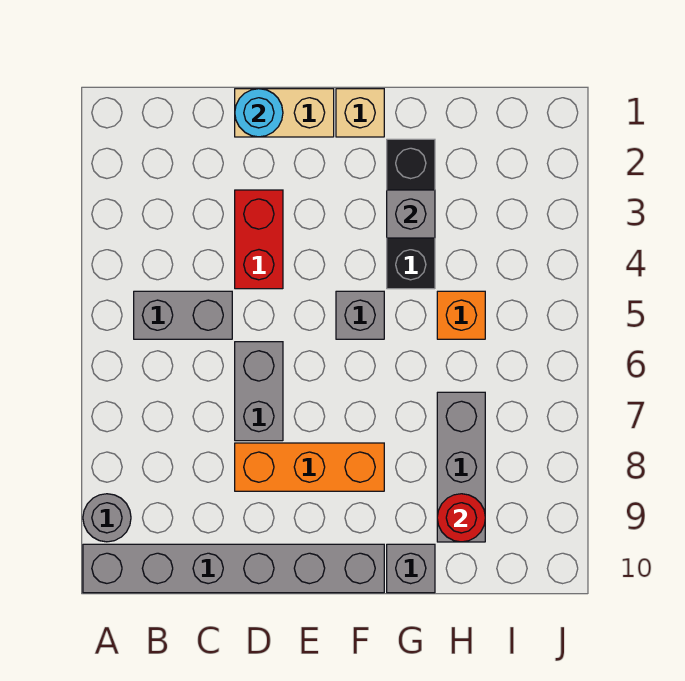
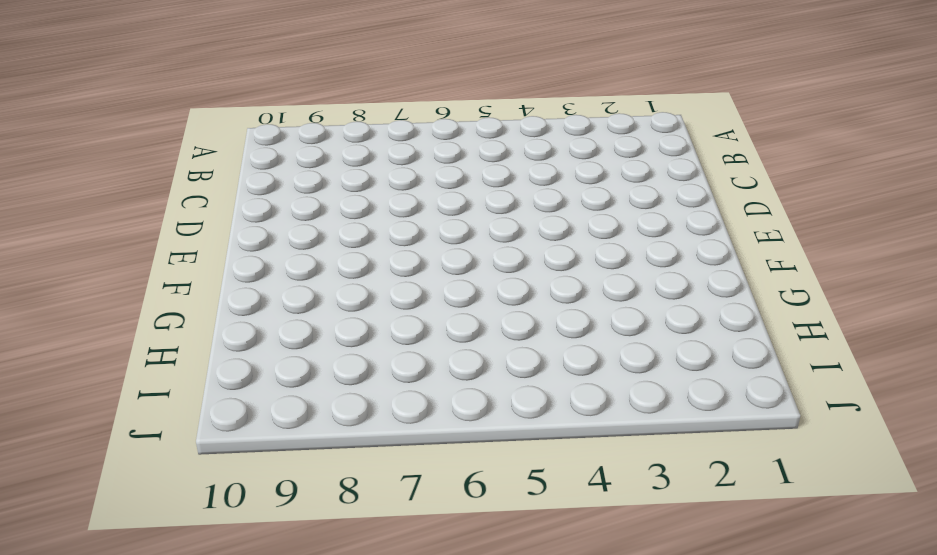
none -> grey round brick A9 level 1
none -> grey brick A10:F10 level 1
none -> grey brick B5:C5 level 1

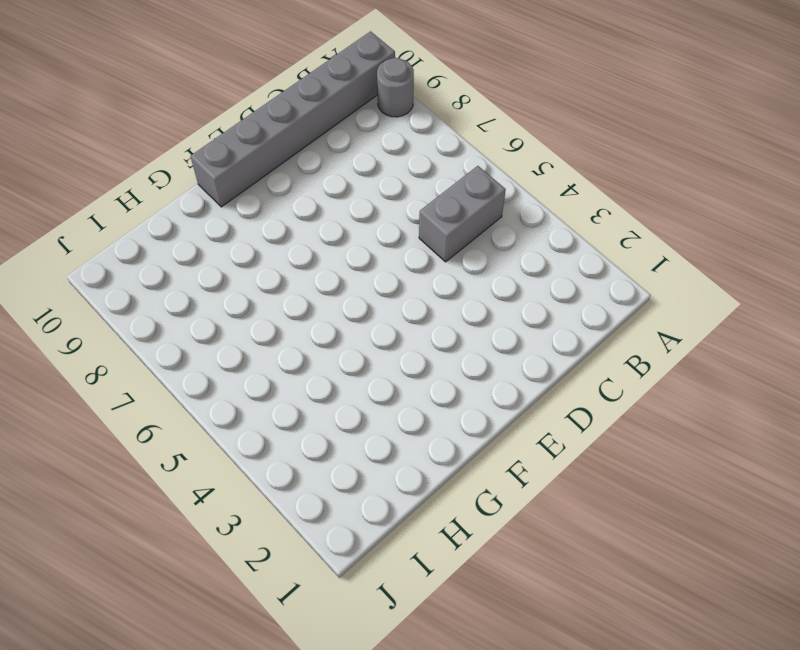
none -> tan brick D1:E1 level 1
none -> red brick D3:D4 level 1
none -> grey brick D6:D7 level 1

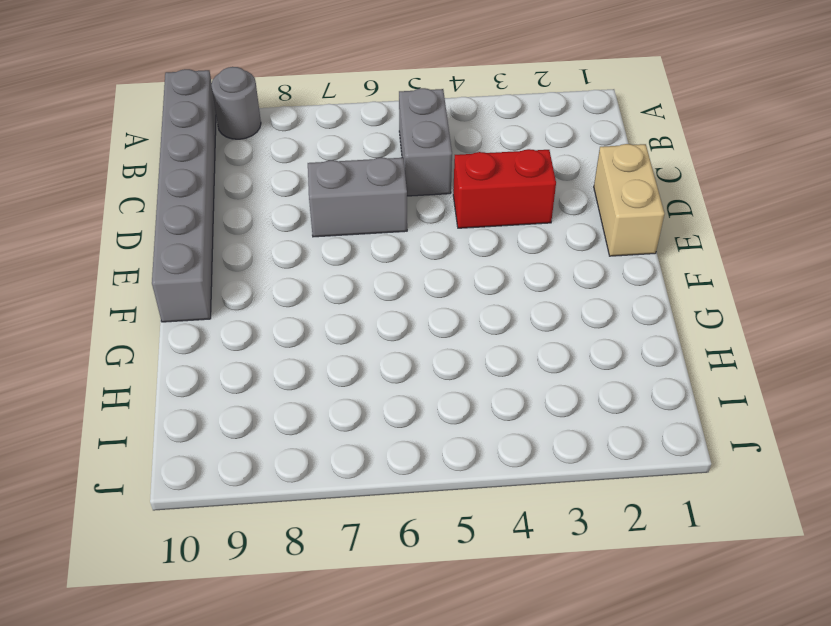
none -> orange brick D8:F8 level 1
none -> tan brick F1 level 1
none -> grey brick F5 level 1

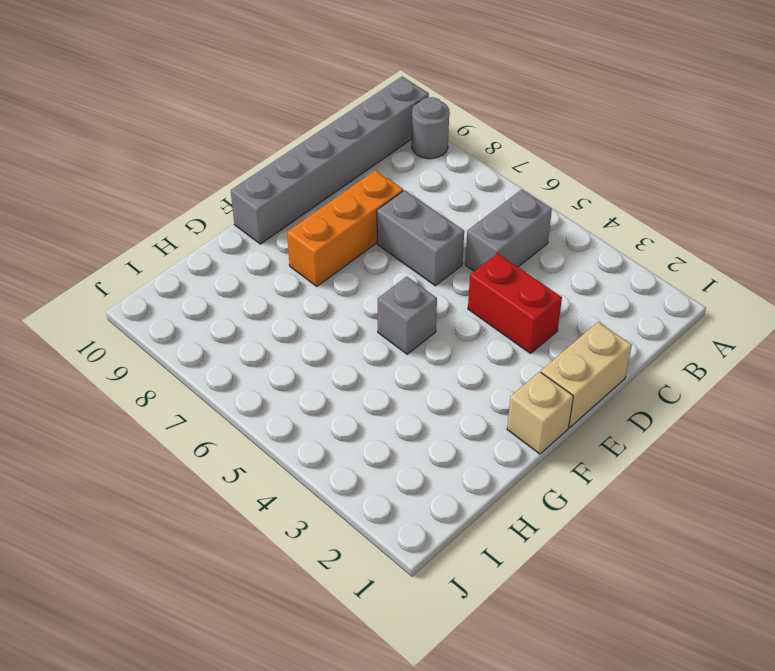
none -> black brick G2:G4 level 1
none -> grey brick G10 level 1
none -> orange brick H5 level 1

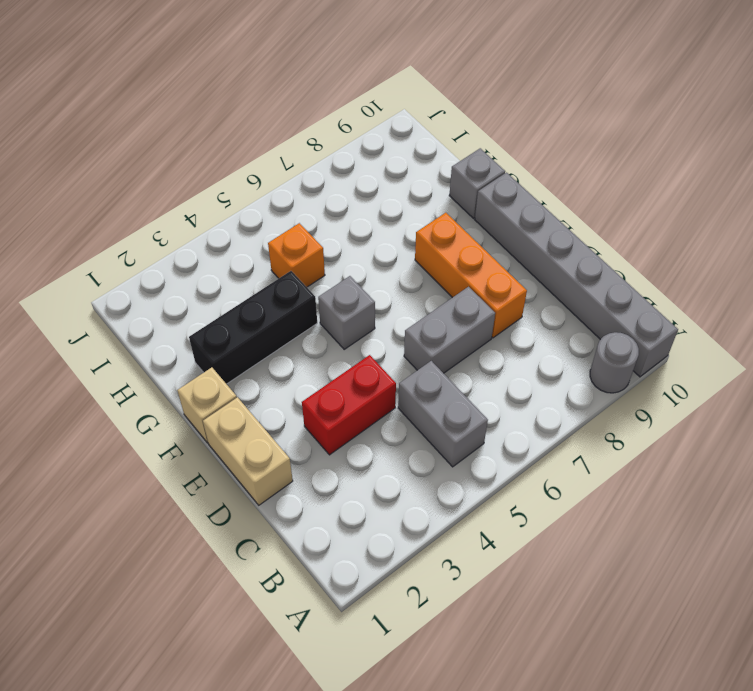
none -> grey brick H7:H9 level 1
none -> cyan round brick D1 level 2
none -> grey brick G3 level 2

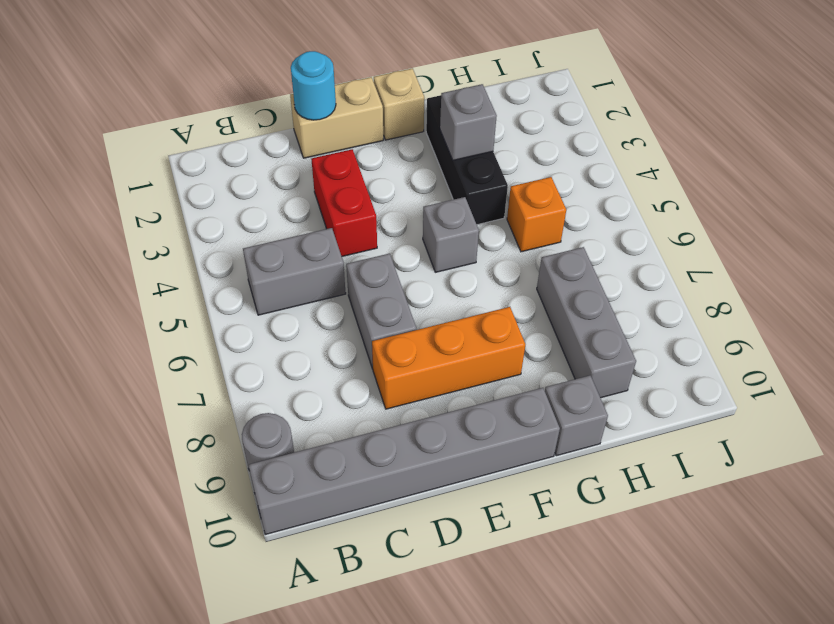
none -> red round brick H9 level 2

